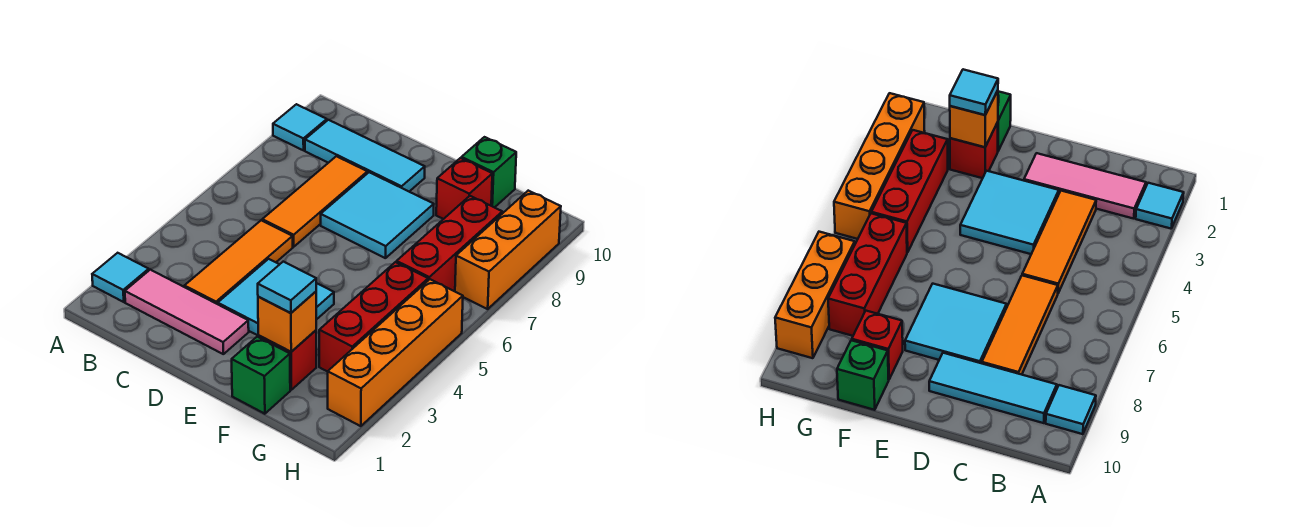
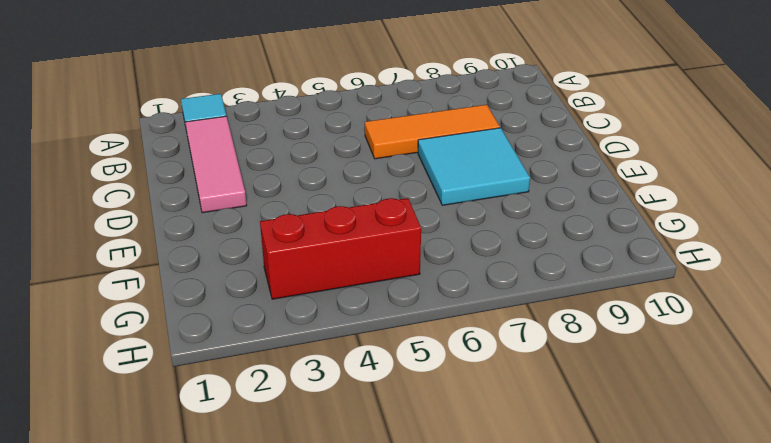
none -> cyan tile A9 level 1
none -> cyan tile B9:D9 level 1
none -> orange tile C3:C5 level 1

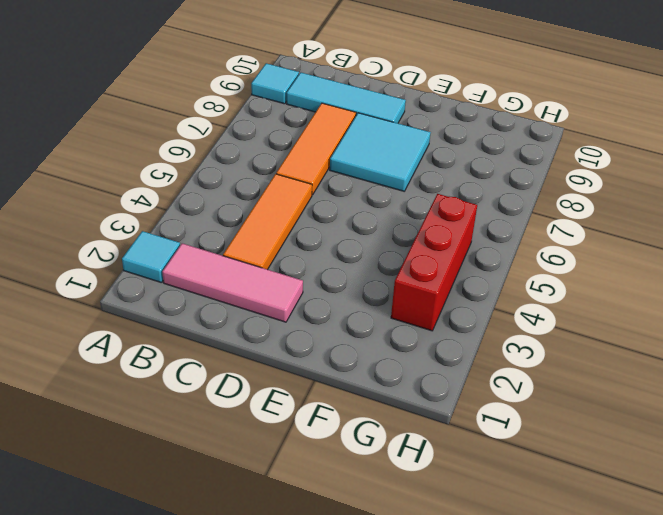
none -> cyan tile D3:E4 level 1
none -> green brick F1 level 1
none -> red brick F2 level 1

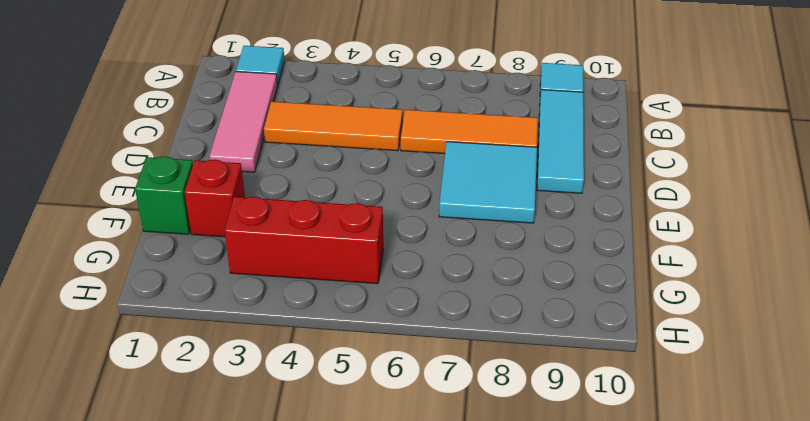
none -> cyan tile D3:E4 level 1
none -> red brick F9 level 1
none -> green brick F10 level 1

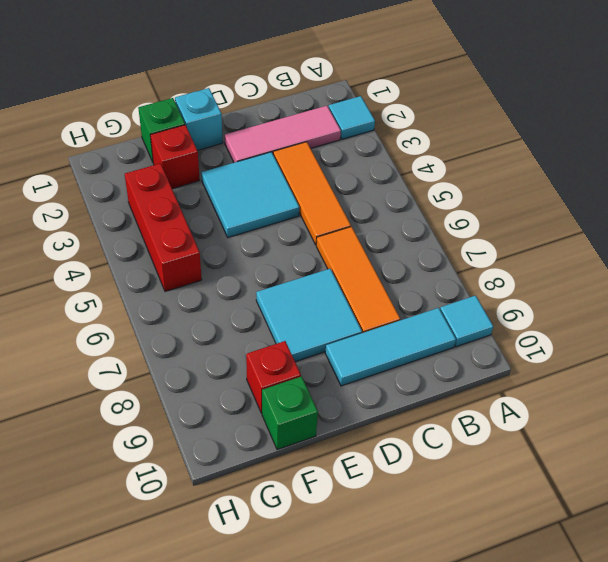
cyan brick E1 level 1 -> none
none -> red brick G6:G8 level 1
none -> orange brick H2:H5 level 1
none -> orange brick H7:H9 level 1

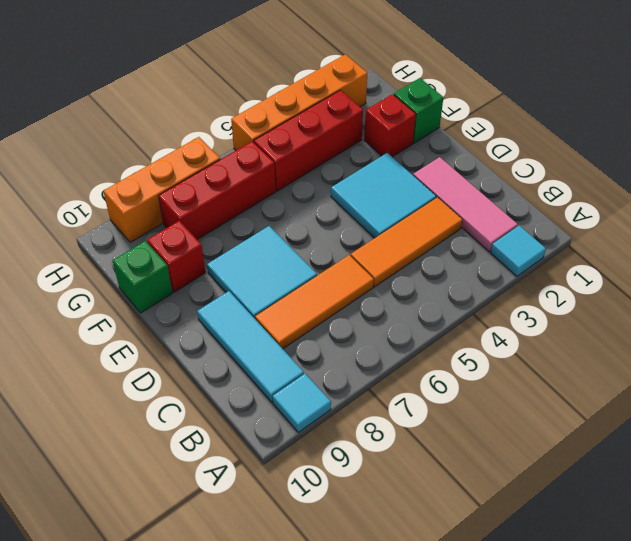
none -> orange brick F2 level 2
none -> cyan tile F2 level 3

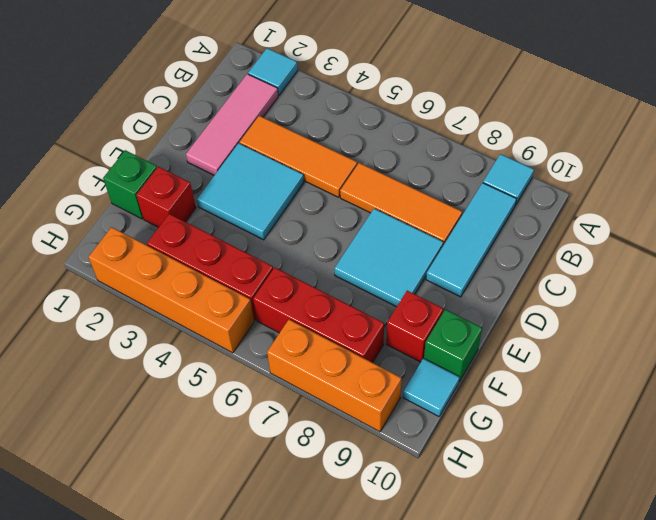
cyan tile G10 level 1 -> cyan tile F2 level 3
none -> orange brick F2 level 2

